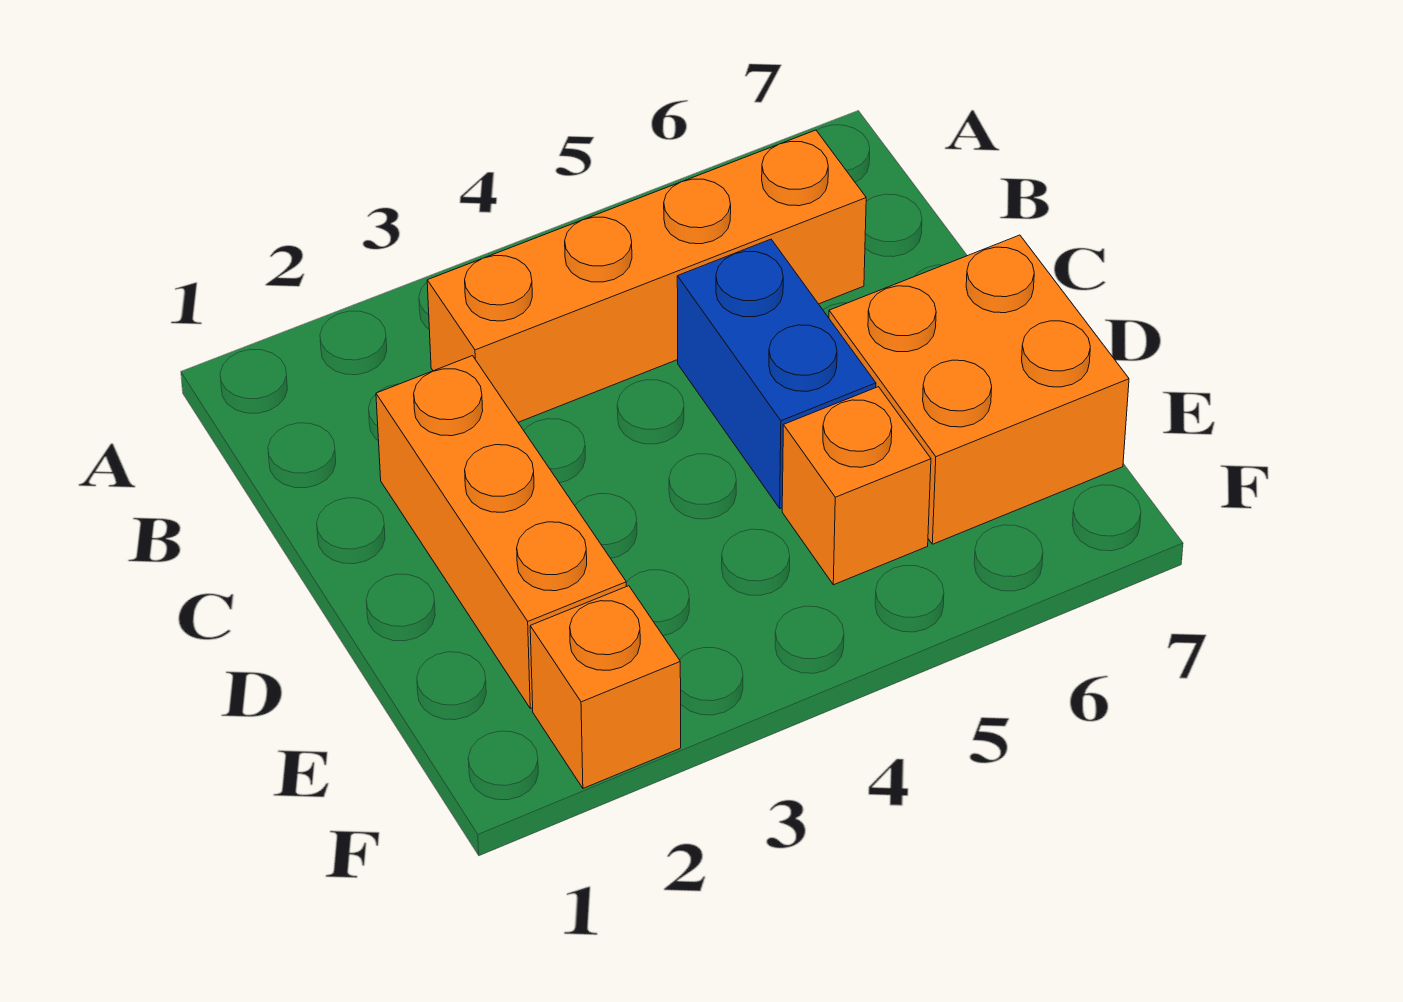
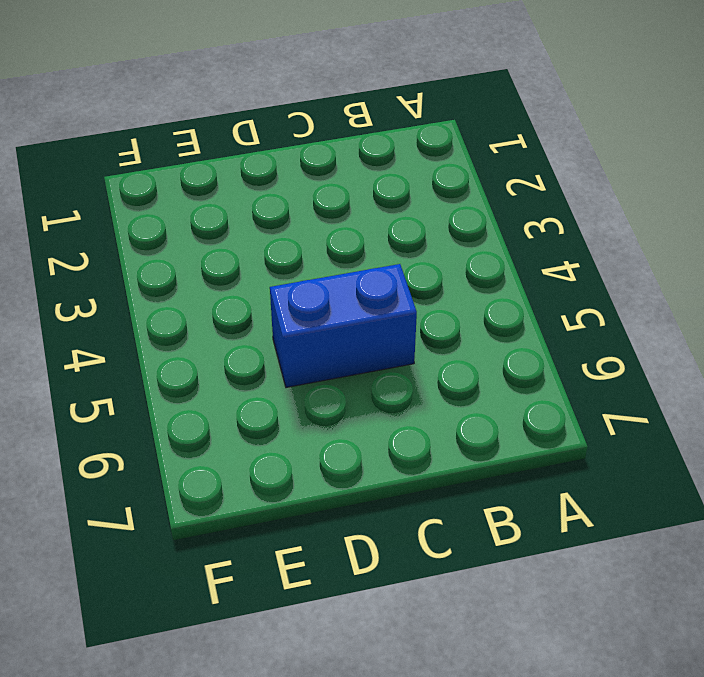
none -> orange brick B3:B6 level 1
none -> orange brick C2:E2 level 1

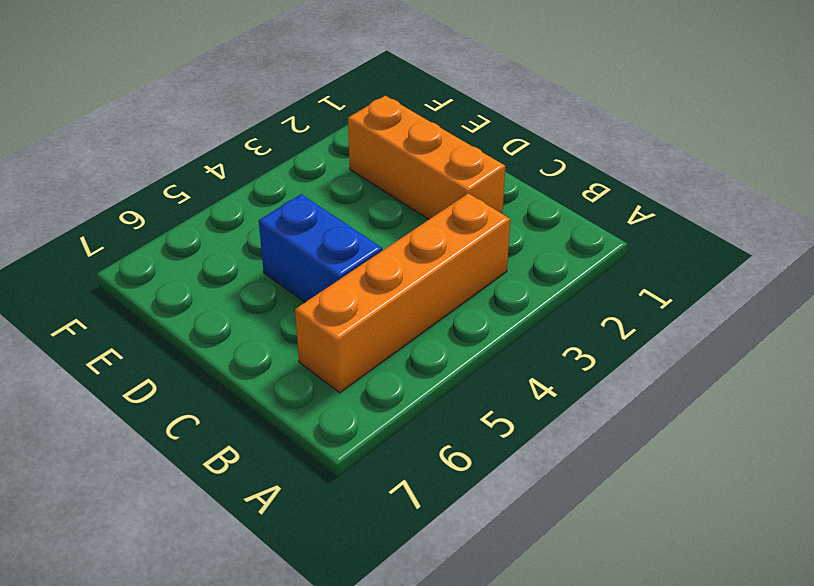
none -> orange brick D6:E7 level 1
none -> orange brick E5 level 1

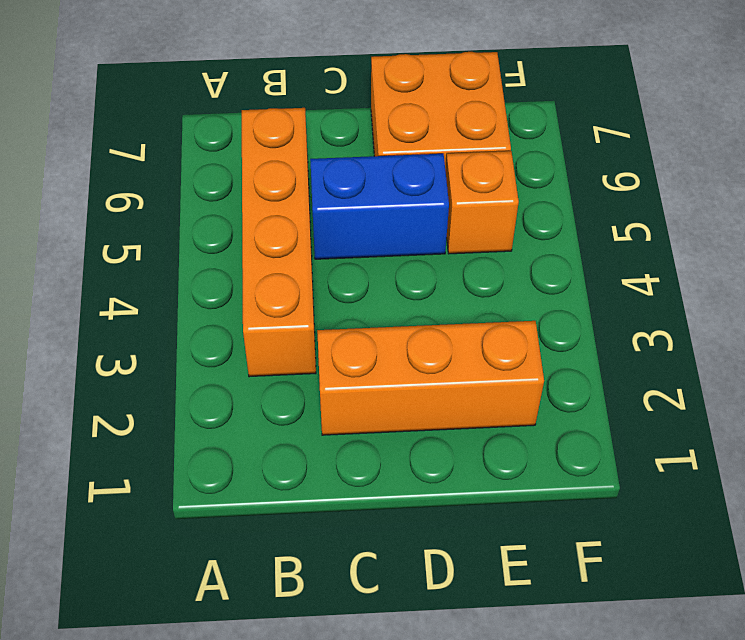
none -> orange brick F2 level 1

